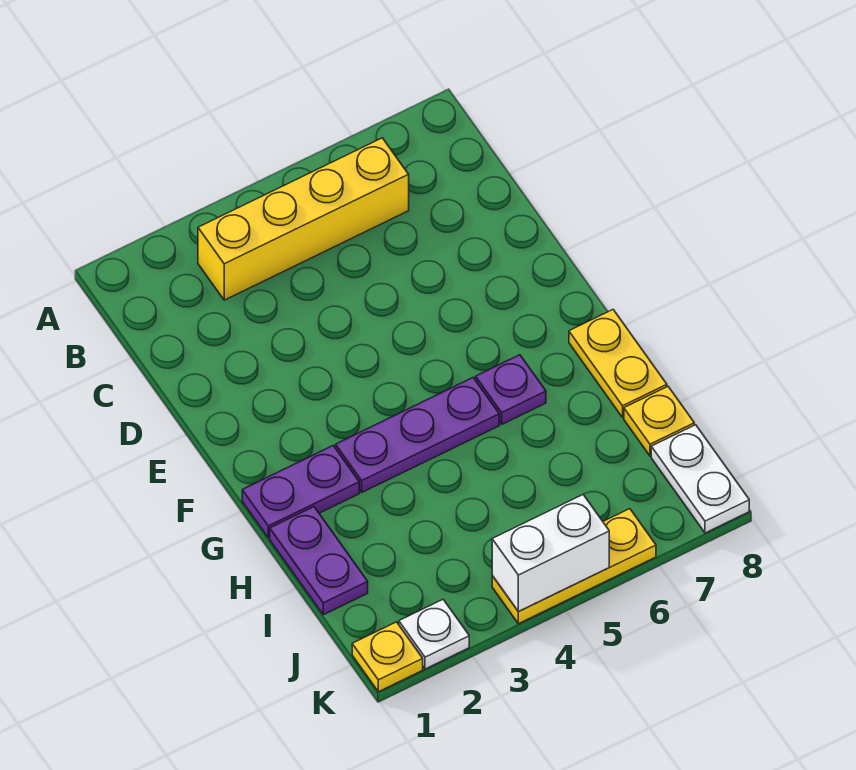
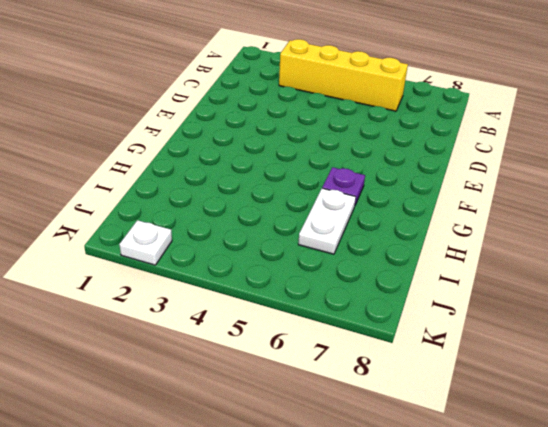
white plate H6:I6 level 1 -> white plate J8:K8 level 1
none -> purple plate G1:G2 level 1
none -> purple plate G3:G5 level 1
none -> yellow plate G8:H8 level 1

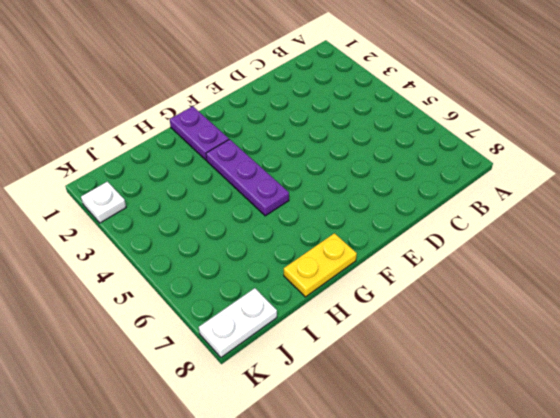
none -> yellow brick B3:B6 level 1
none -> purple plate G6 level 1
none -> purple plate H1:I1 level 1

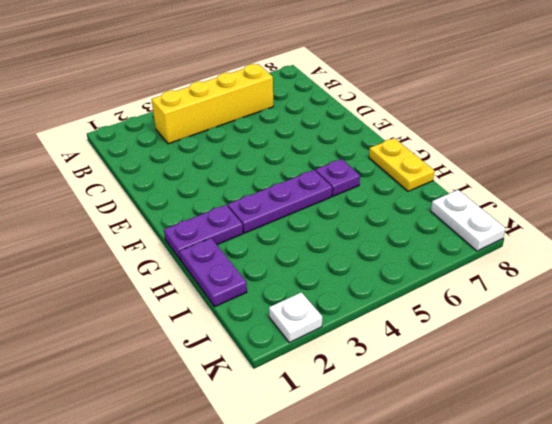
none -> yellow plate I8 level 1
none -> yellow plate K1 level 1
none -> yellow plate K4:K6 level 1

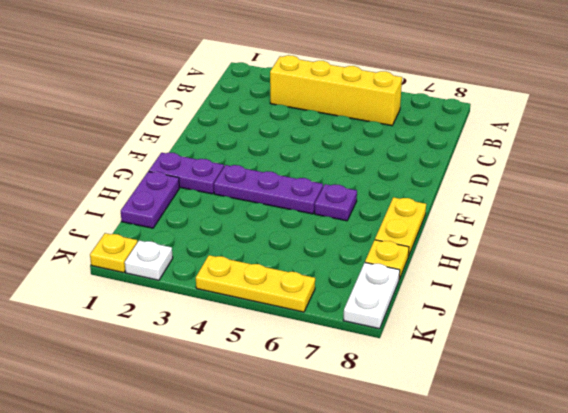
none -> white brick K4:K5 level 2

